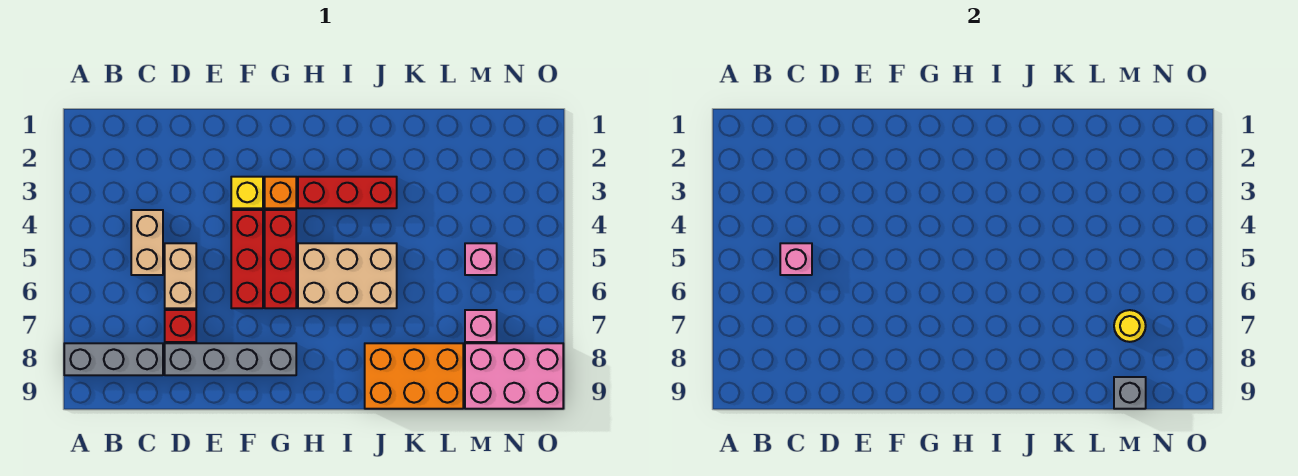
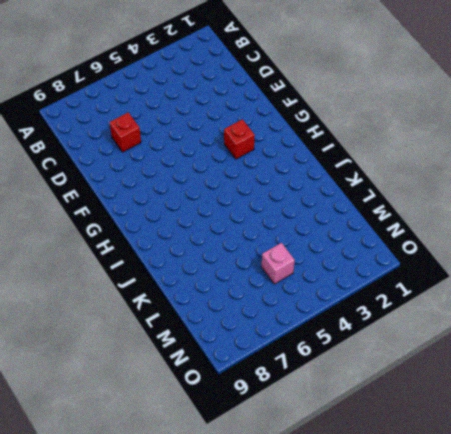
red brick G3 level 1 -> orange brick G3 level 1
none -> grey brick A8:C8 level 1
none -> tan brick C4:C5 level 1
none -> tan brick D5:D6 level 1

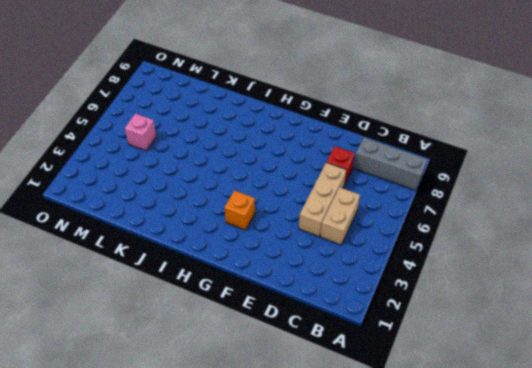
tan brick D4:D6 level 1 -> tan brick D5:D6 level 1
none -> grey brick D8:G8 level 1
none -> yellow brick F3 level 1
none -> red brick F4:F6 level 1

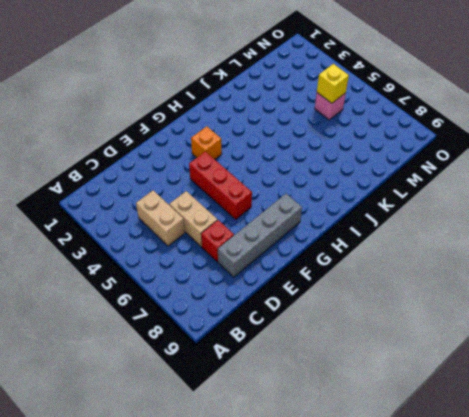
yellow brick M5 level 2 -> yellow brick F3 level 1
none -> grey brick A8:C8 level 1
none -> red brick G4:G6 level 1
none -> red brick H3:J3 level 1

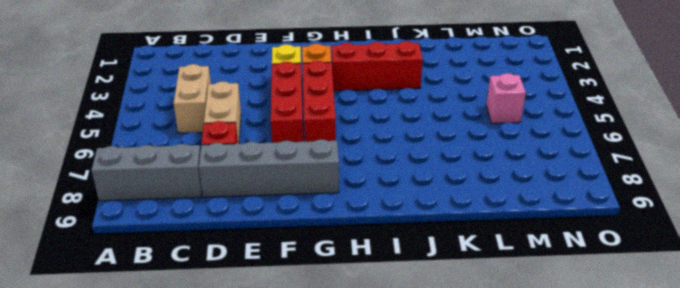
none -> tan brick H5:J6 level 1
none -> orange brick J8:L9 level 1
none -> pink brick M7 level 1

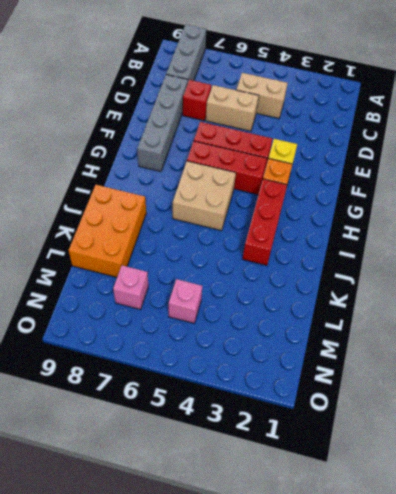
tan brick H5:I6 level 1 -> tan brick H5:J6 level 1
none -> pink brick M8:O9 level 1
none -> pink brick C5 level 2
none -> yellow round brick M7 level 2

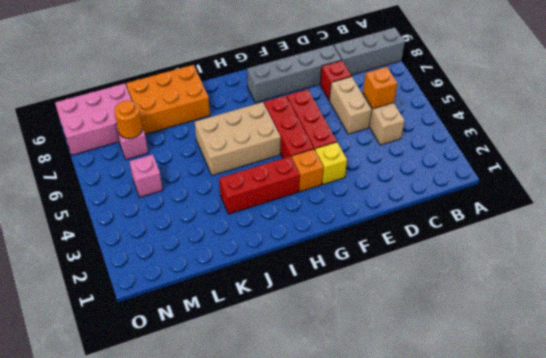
orange brick C5 level 2 -> pink brick C5 level 2
orange round brick M7 level 2 -> yellow round brick M7 level 2
none -> grey brick M9 level 2

